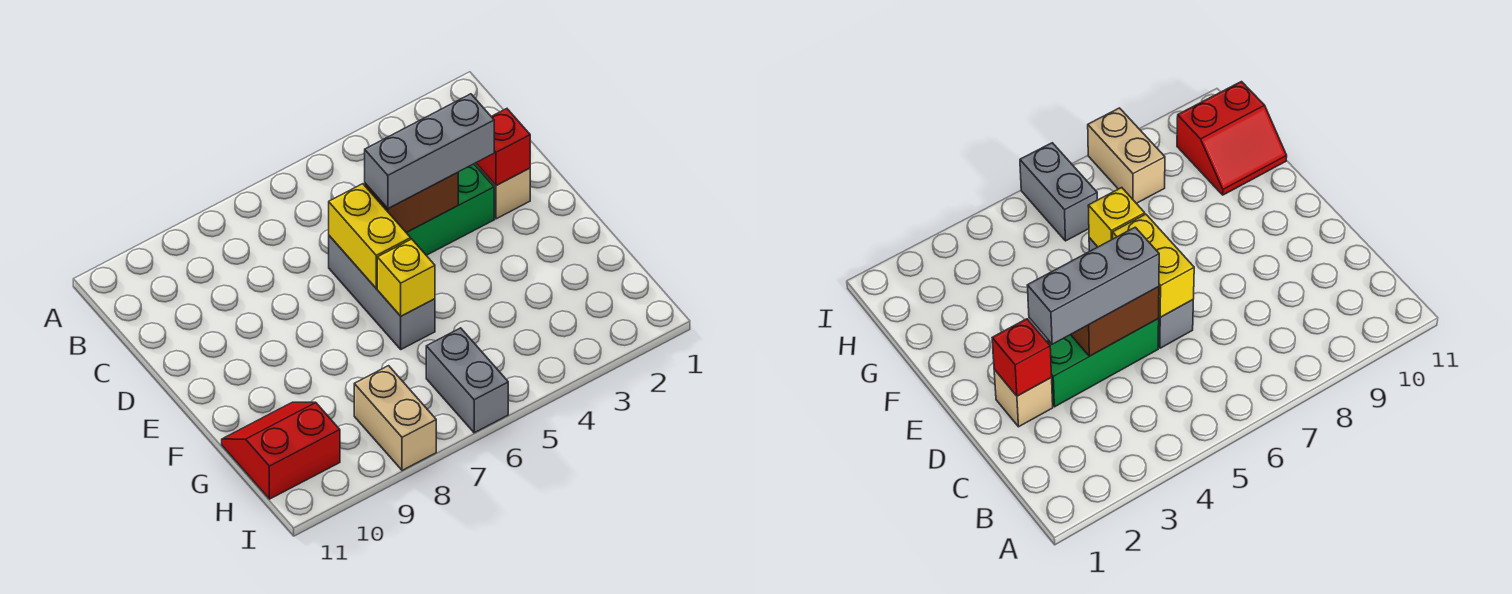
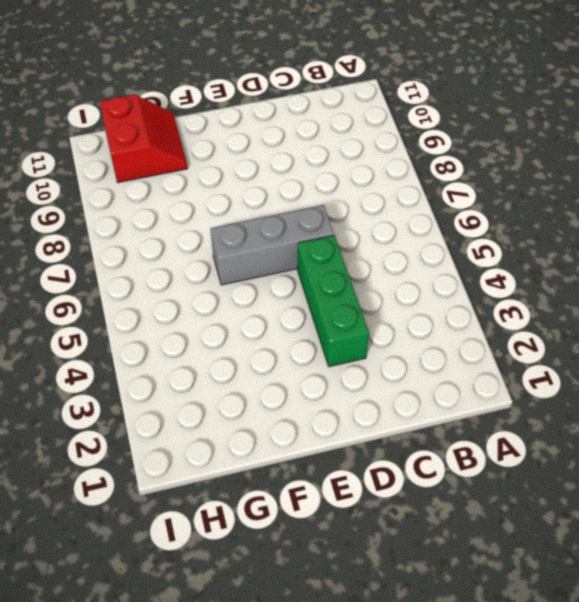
none -> tan brick D2 level 1
none -> grey brick H6:I6 level 1

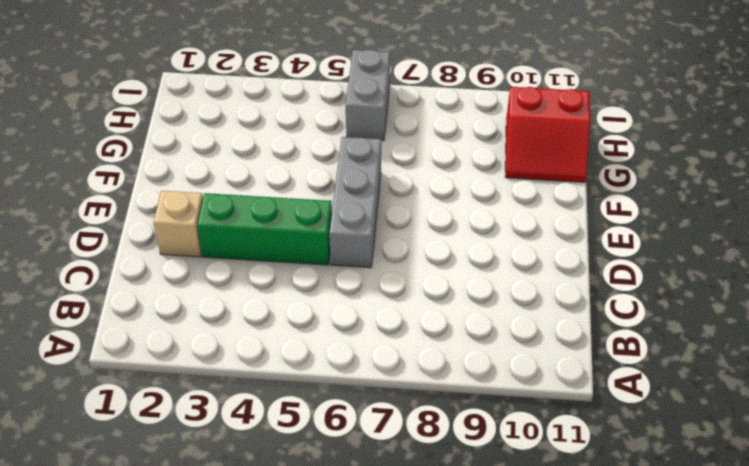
none -> tan brick H8:I8 level 1
none -> red brick D2 level 2

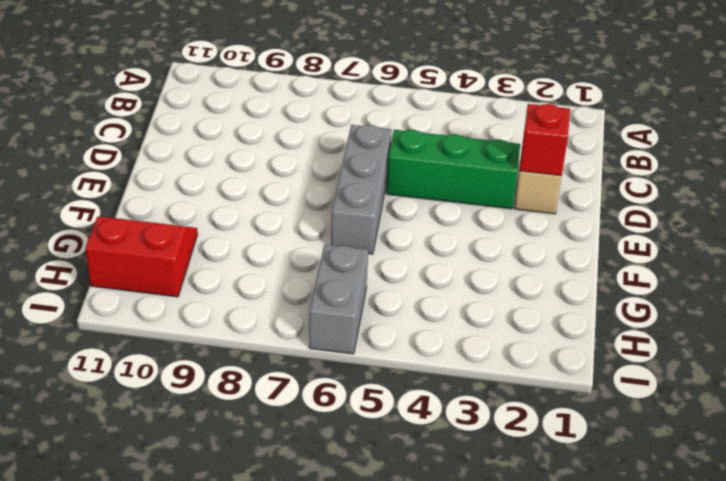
none -> tan brick H8:I8 level 1
none -> brown brick D4:D5 level 2

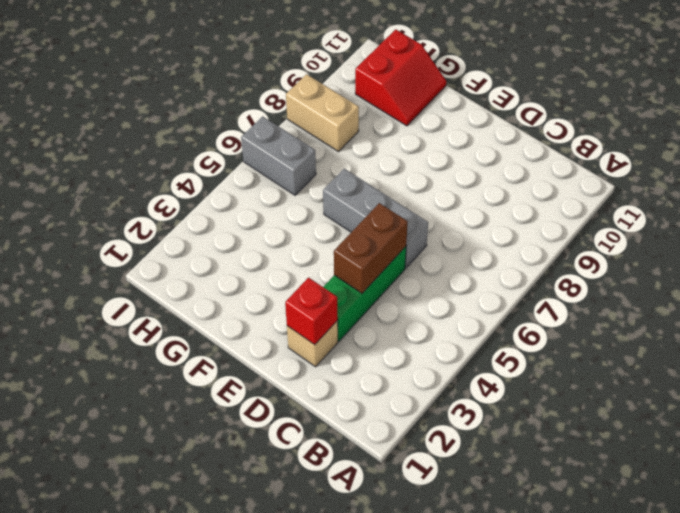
none -> yellow brick D6:E6 level 2
none -> yellow brick F6 level 2

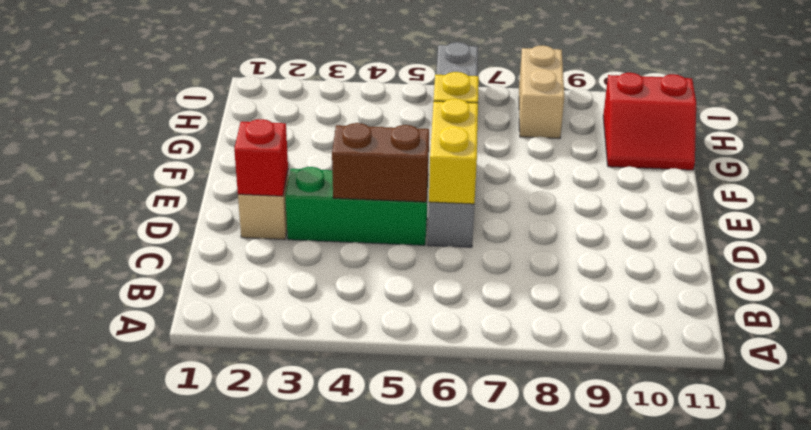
none -> grey brick D3:D5 level 3

